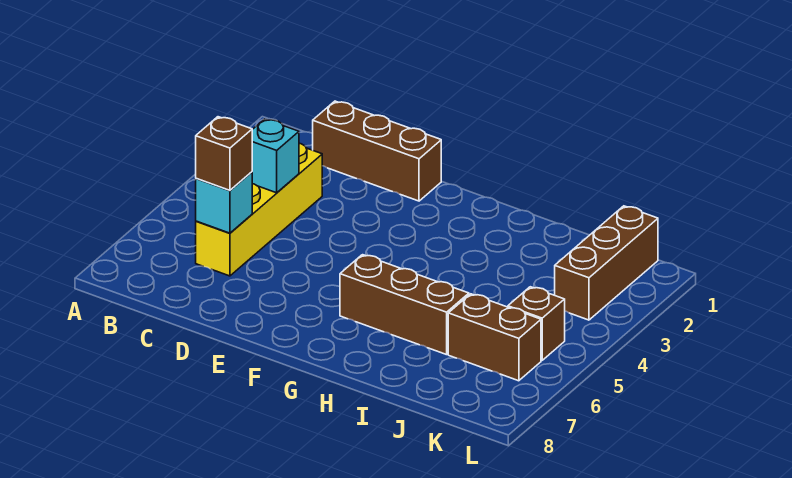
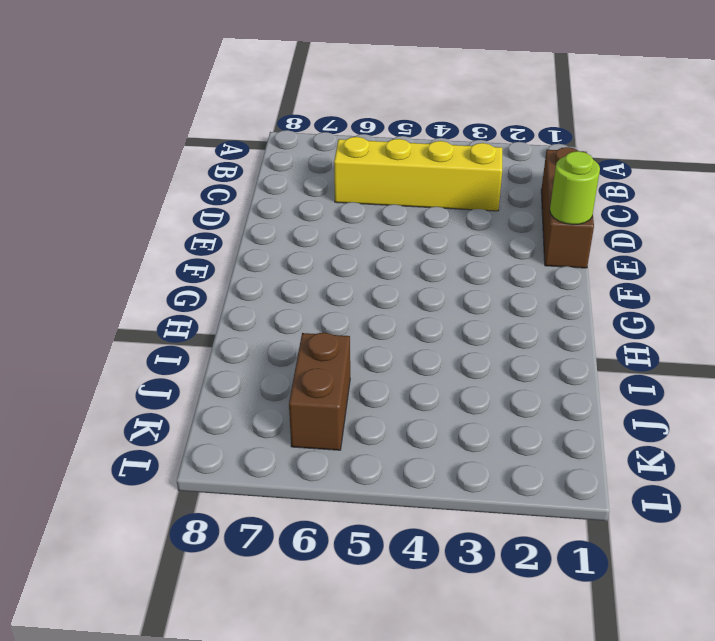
lime round brick E1 level 2 -> none
none -> brown brick G6:I6 level 1
none -> brown brick K1:K3 level 1

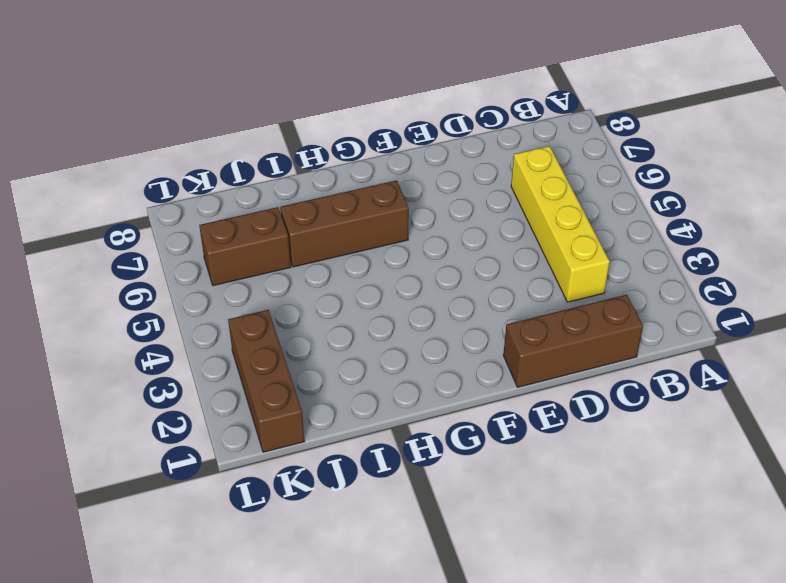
none -> brown brick K5 level 1
none -> cyan brick C4 level 2

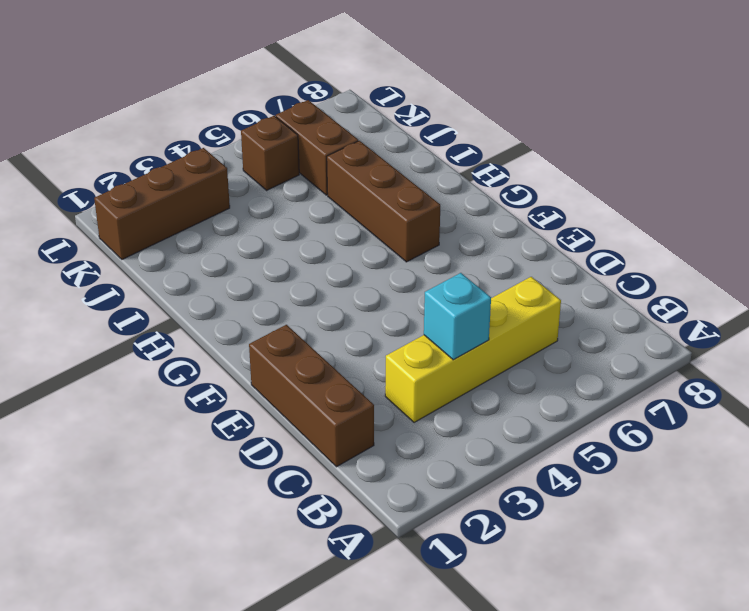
none -> cyan brick C6 level 2
none -> brown brick C6 level 3

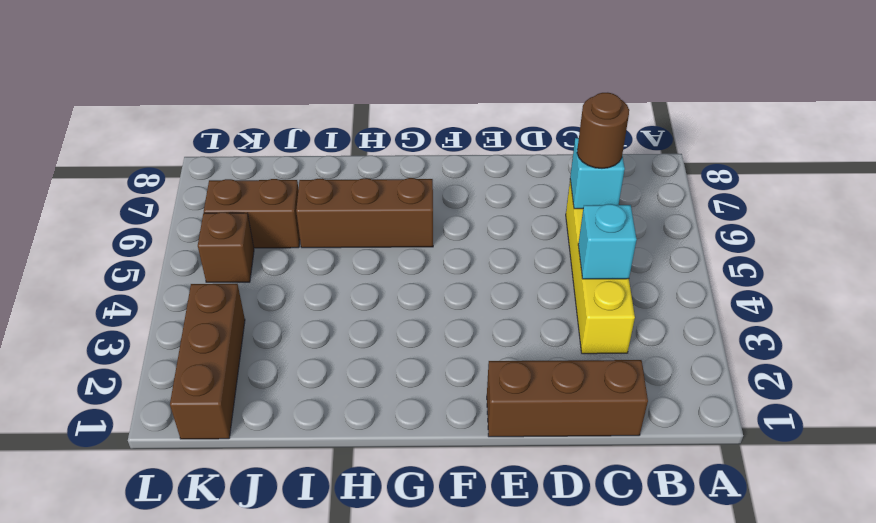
brown round brick C6 level 3 -> brown brick C6 level 3

